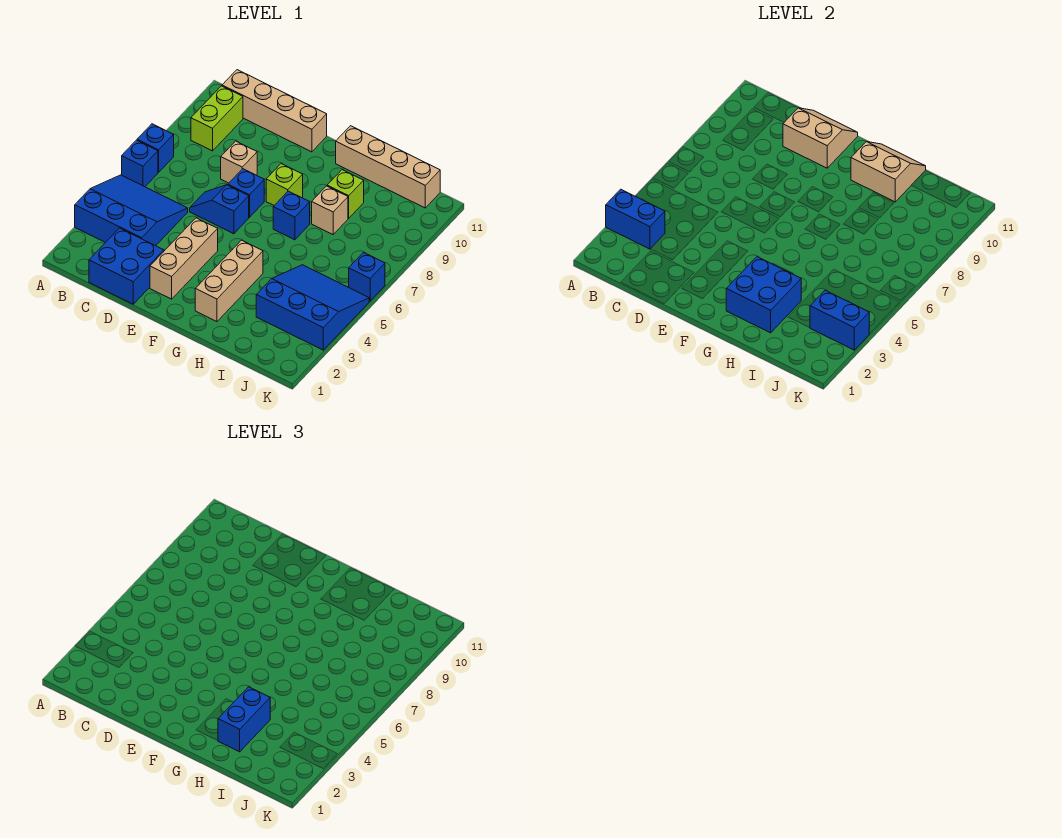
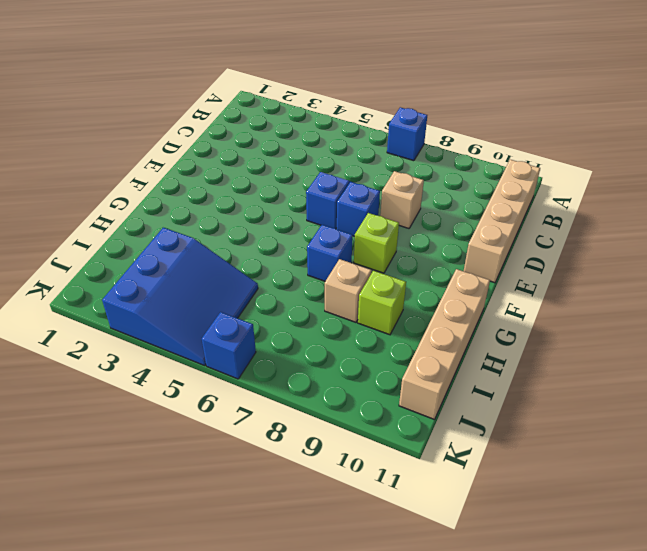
none -> blue slope A3:C5 level 1 top 3
none -> blue brick A6 level 1
none -> lime brick B9:B10 level 1

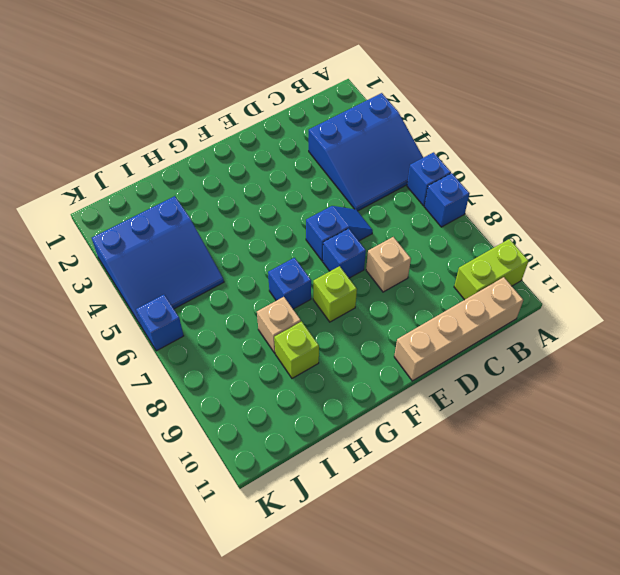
lime brick A10:B10 level 1 -> lime brick B9:B10 level 1
none -> blue brick C1:D2 level 1
none -> tan brick E2:E4 level 1
none -> tan brick G2:G4 level 1

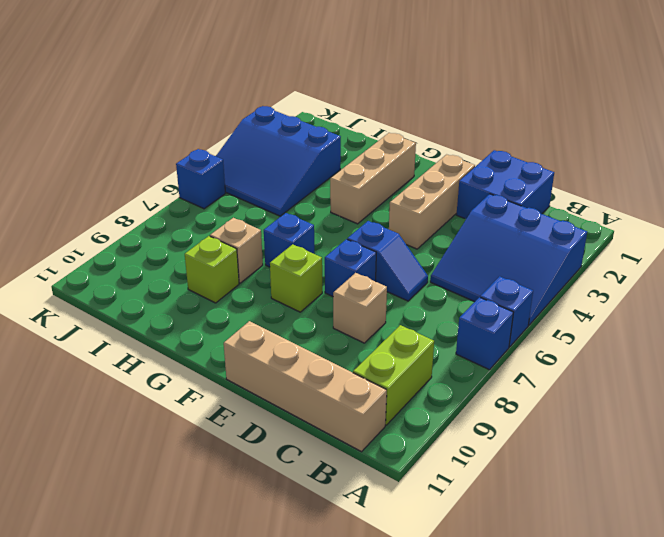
none -> tan brick G11:J11 level 1
none -> blue brick A3:B3 level 2
none -> tan slope D10:E11 level 2 top 10

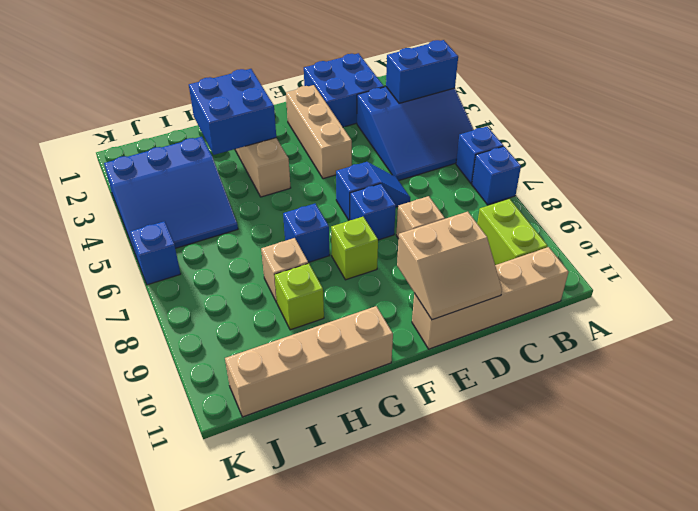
none -> tan slope G10:H11 level 2 top 10
none -> blue brick J3:K3 level 2
none -> blue brick H2:H3 level 3

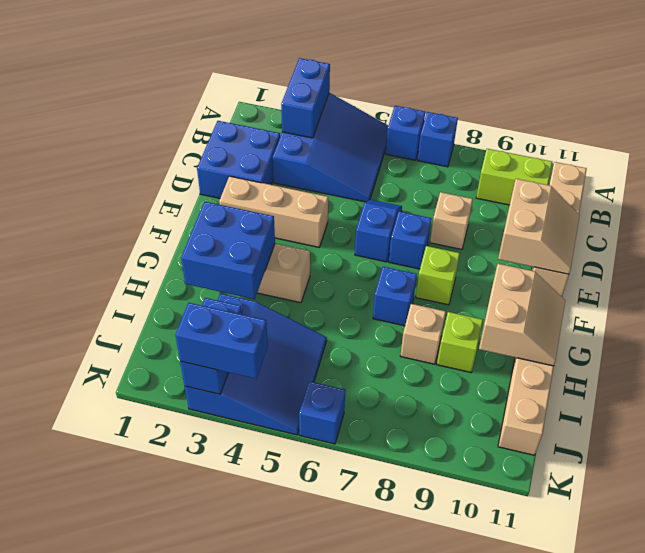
blue brick K3:K4 level 3 -> blue brick H2:H3 level 3

